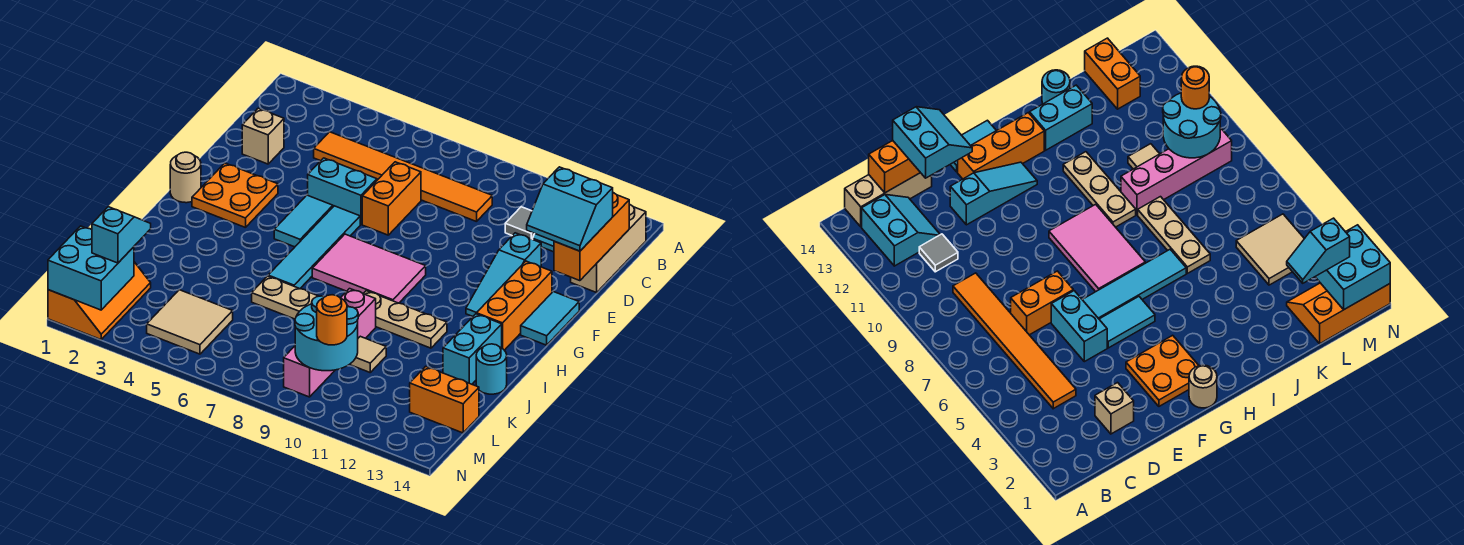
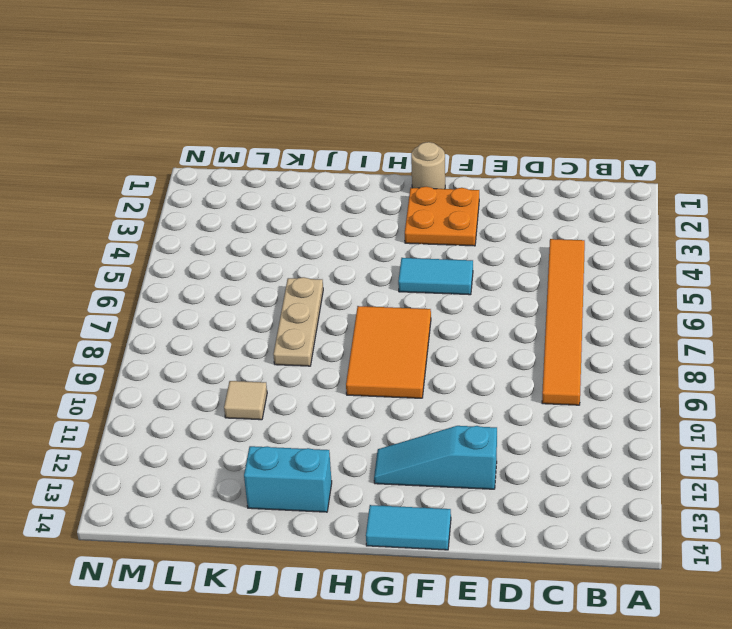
orange tile G7:H9 level 1 -> pink tile G7:H9 level 1
none -> cyan slope B12:C13 level 1 top B
none -> tan brick B14:D14 level 1
none -> grey tile C11 level 1
none -> tan brick D2 level 1

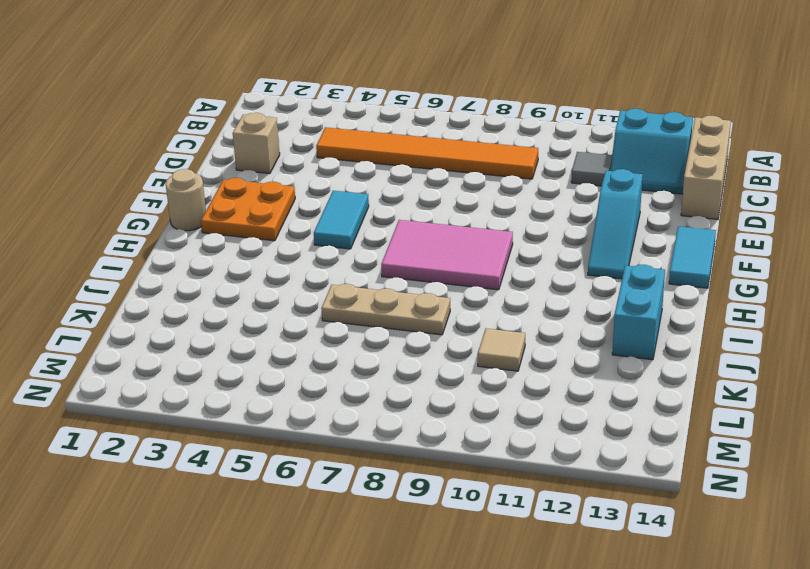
none -> orange brick D7:E7 level 1
none -> cyan brick E5:E6 level 1
none -> cyan tile F6:I6 level 1
none -> orange brick F13:H13 level 1

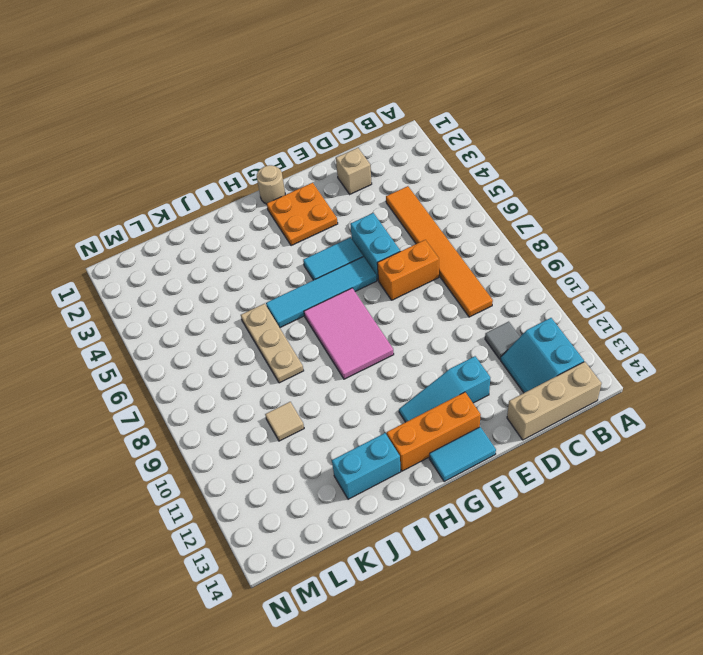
none -> tan plate I9:I11 level 1
none -> pink brick J9:M9 level 1
none -> cyan round brick J14 level 1
none -> orange slope L1:N2 level 1 top 1

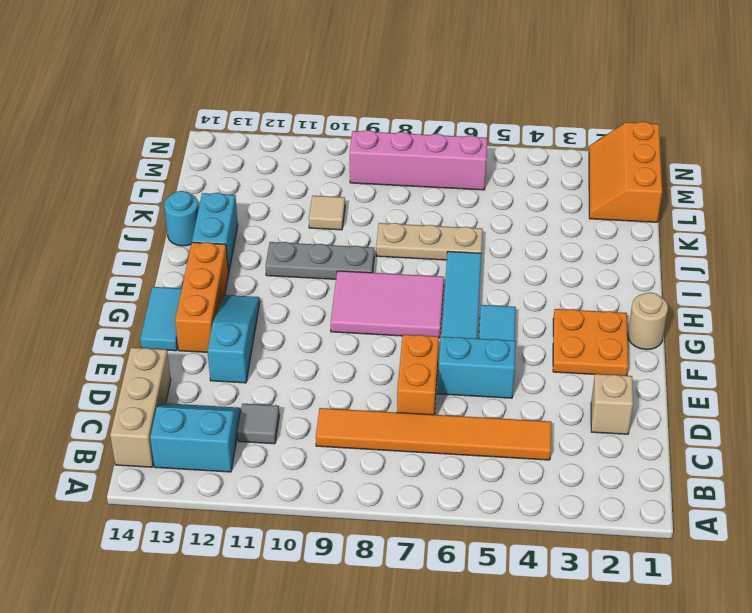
grey plate I9:I11 level 1 -> tan plate I9:I11 level 1
pink brick M6:M9 level 1 -> pink brick J9:M9 level 1
none -> tan tile L4:M5 level 1
none -> orange brick L13:L14 level 1
none -> orange brick C14:E14 level 2
none -> cyan round brick L9:M10 level 2

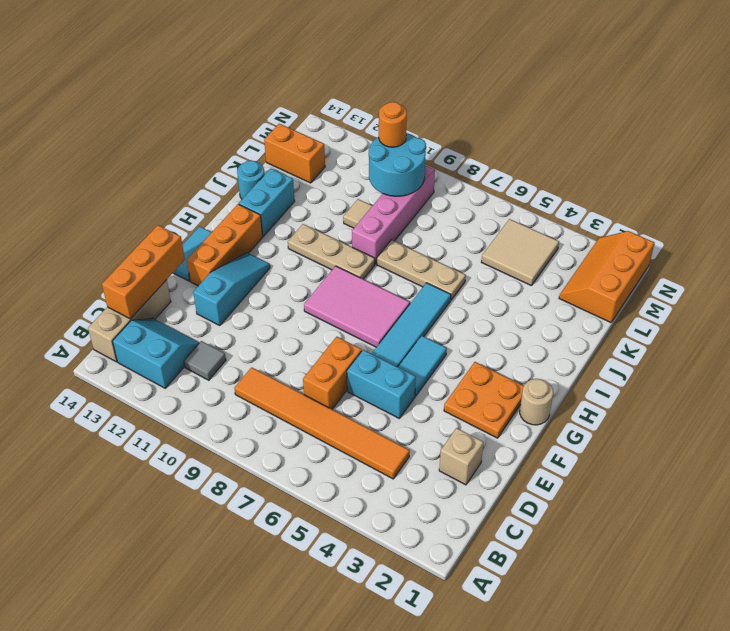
none -> cyan brick M1:N2 level 2
none -> cyan slope D13:E14 level 3 top D
none -> cyan slope L2:M2 level 3 top M

